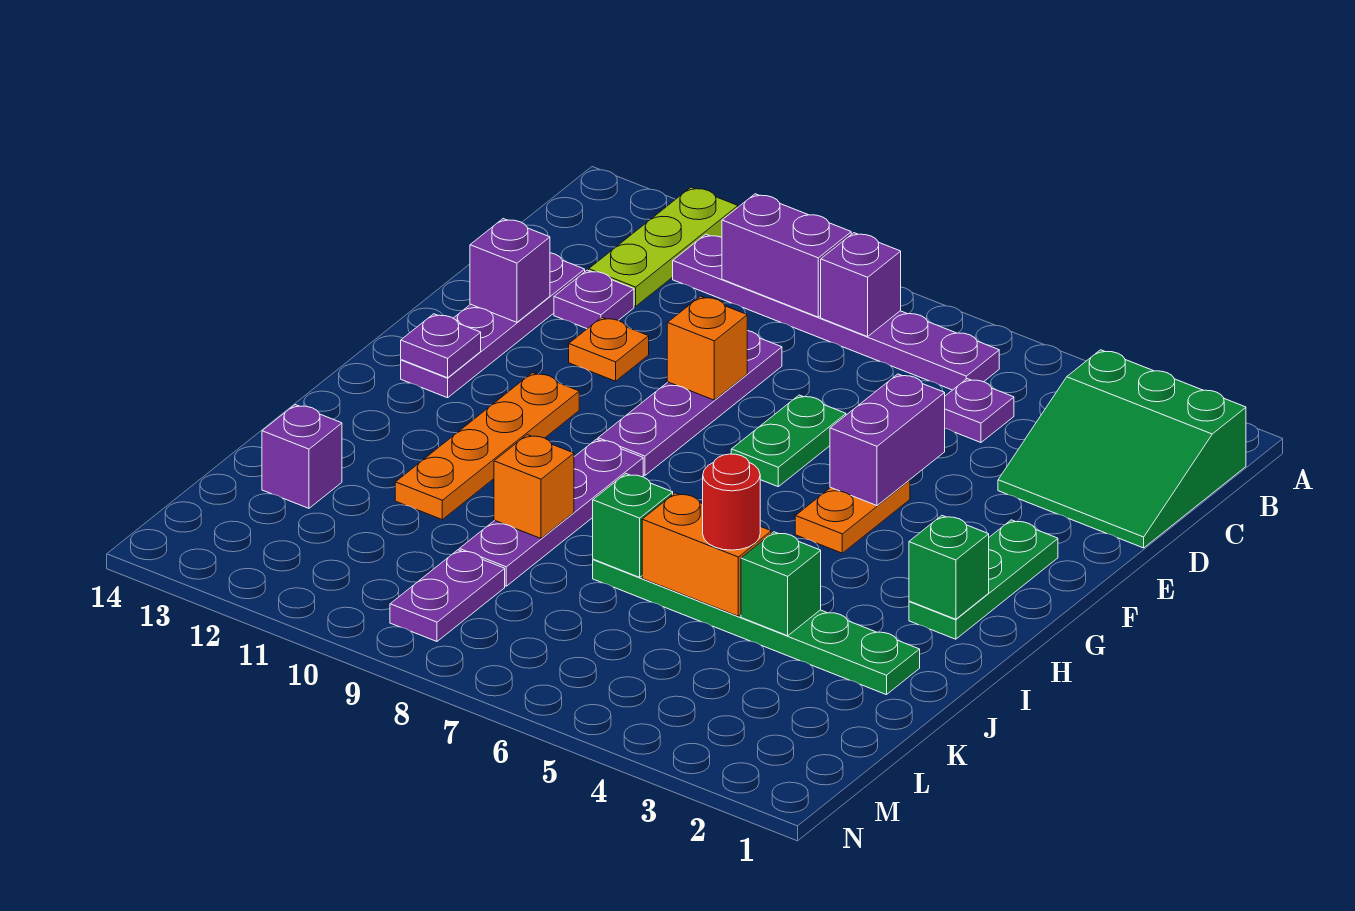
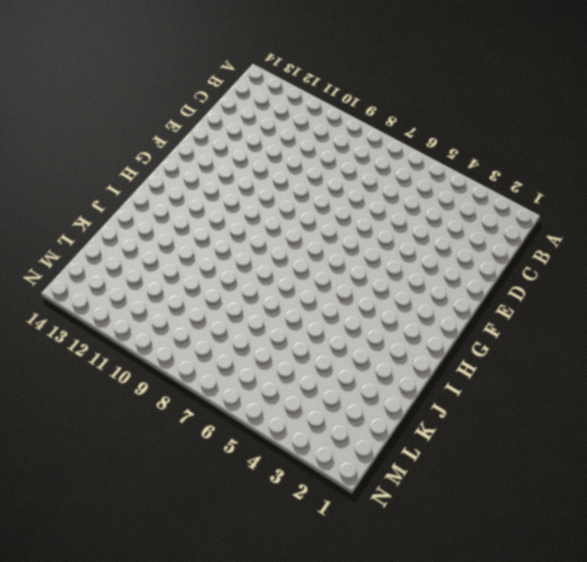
none -> lime plate A12:C12 level 1
none -> green slope B1:D3 level 1 top B
none -> purple plate B6:B11 level 1

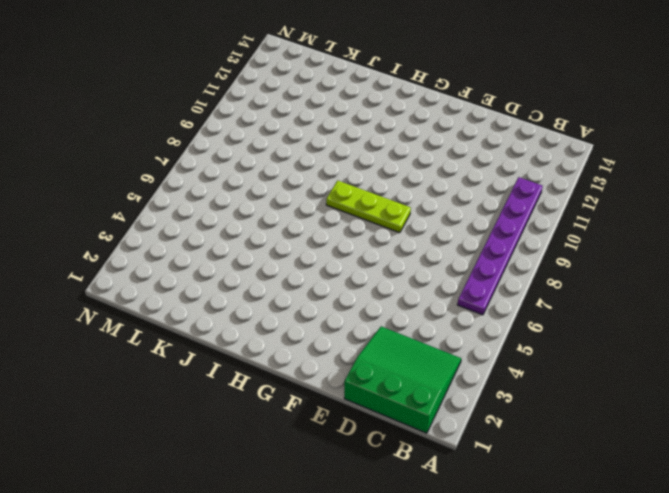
green slope B1:D3 level 1 top 1 -> green slope B1:D3 level 1 top B
lime plate F8:H8 level 1 -> lime plate A12:C12 level 1
none -> purple plate C5 level 1
none -> purple plate D9:G9 level 1
none -> purple plate D12 level 1

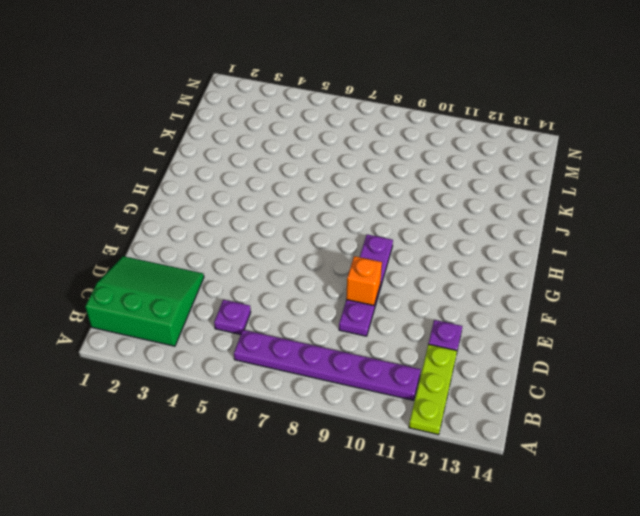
none -> purple plate D13:G13 level 1
none -> green plate E7:F7 level 1
none -> orange plate E11 level 1

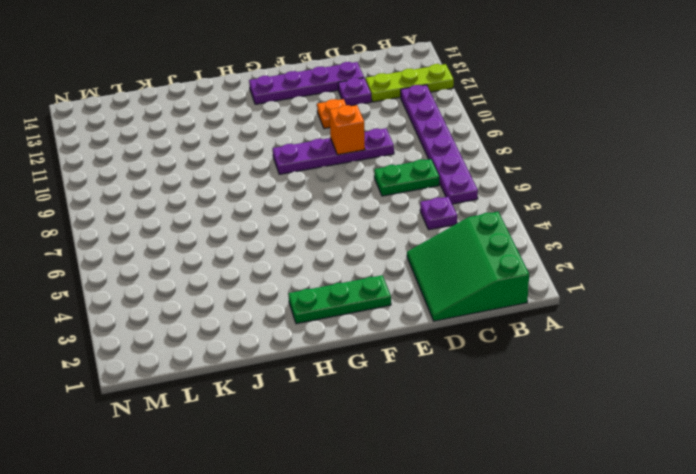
green plate C7:D7 level 1 -> green plate E7:F7 level 1
none -> orange plate F5:G5 level 1
none -> orange plate G11:J11 level 1
none -> purple plate H9:K9 level 1

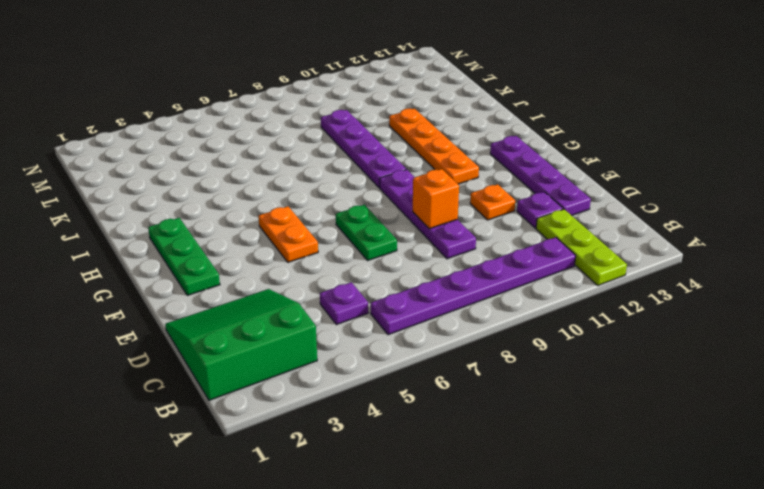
none -> green plate J2:J7 level 1
none -> purple brick K13 level 1
none -> purple plate L9:M9 level 1

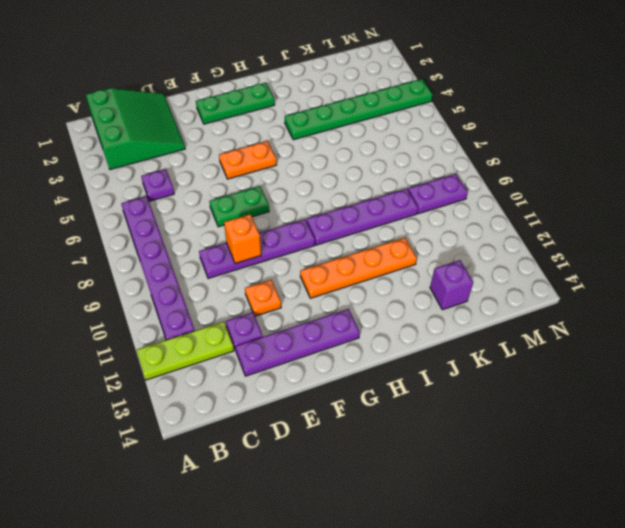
green plate I4:N4 level 1 -> green plate J2:J7 level 1
none -> purple brick B8 level 2
none -> purple brick B9:B10 level 2
none -> purple brick E5:F5 level 2

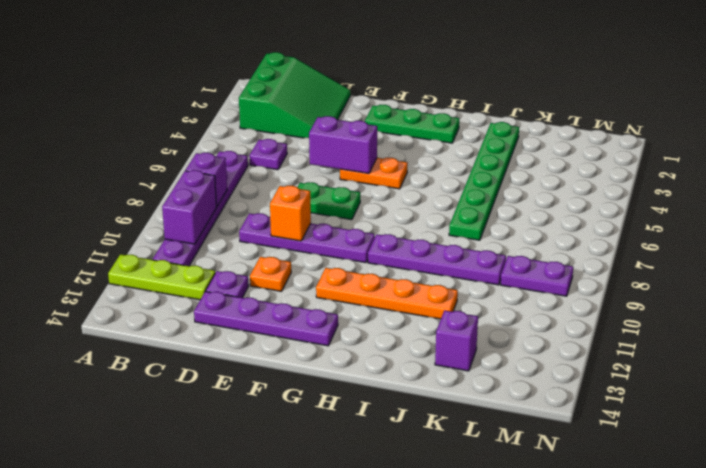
none -> purple brick E13 level 2
none -> purple plate G13 level 2
none -> green brick H2 level 2

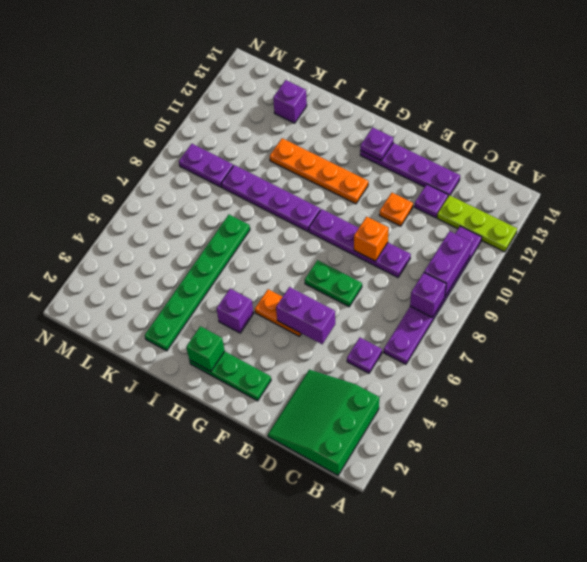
purple brick H4 level 1 -> purple brick E13 level 2
none -> green brick J4 level 2
none -> orange brick J5:J6 level 2
none -> green brick J7 level 2

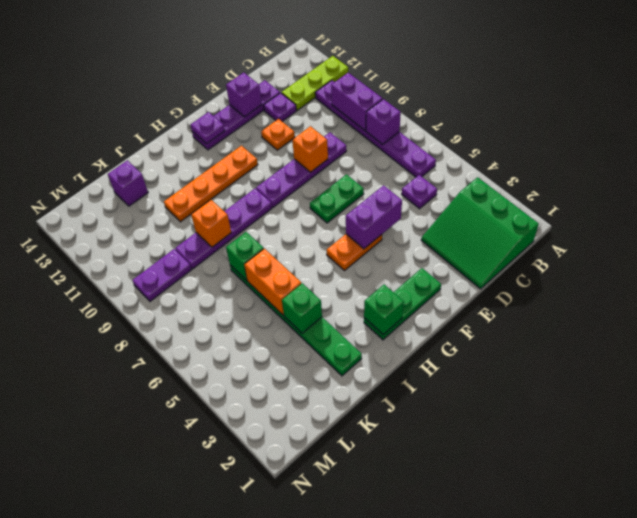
none -> red round brick J5 level 3

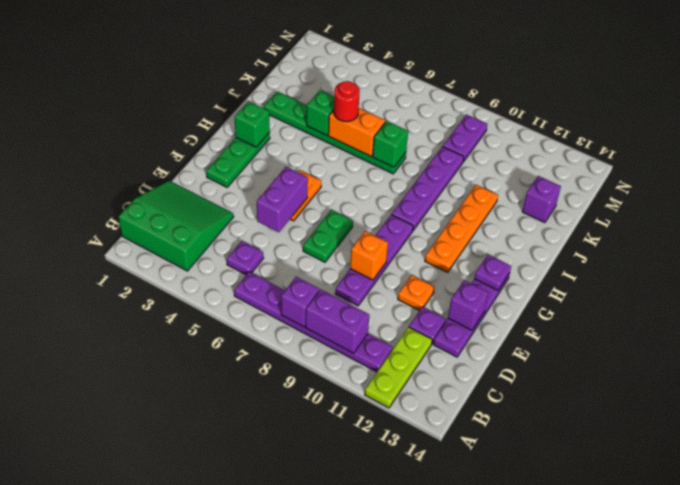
none -> orange brick J9 level 2

